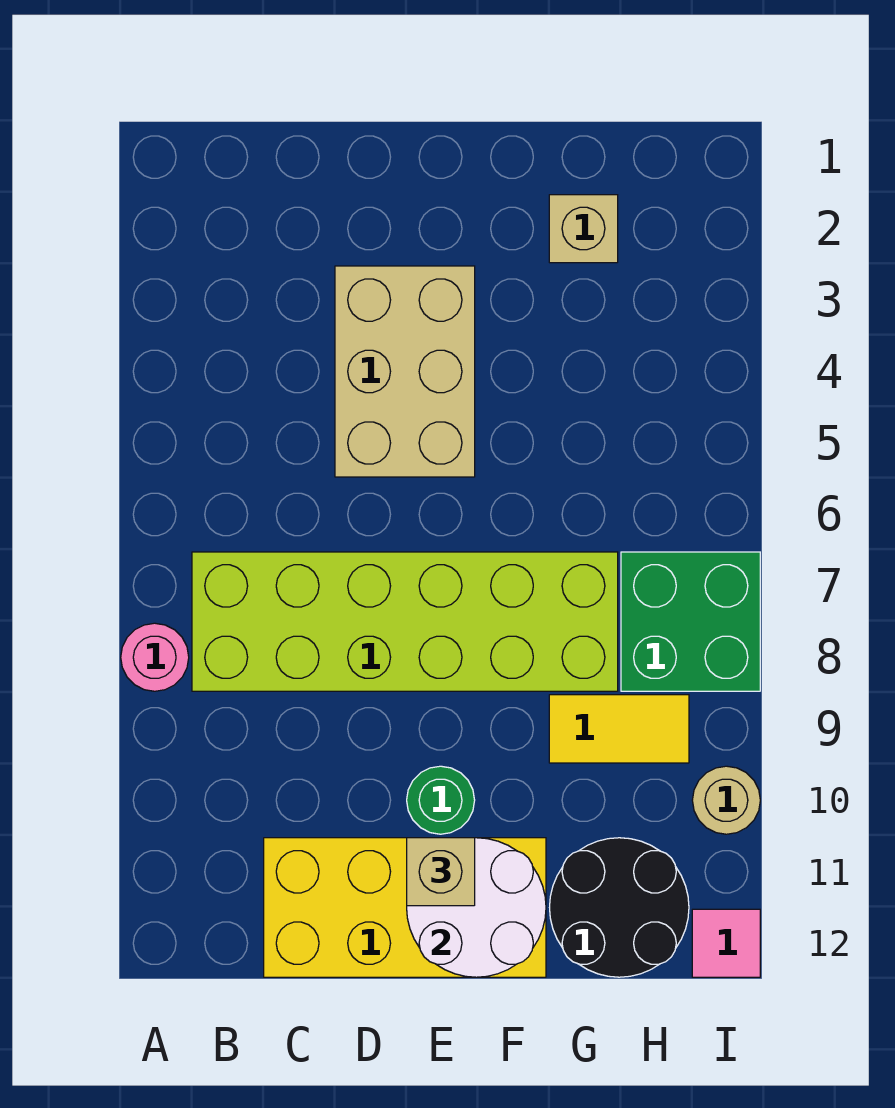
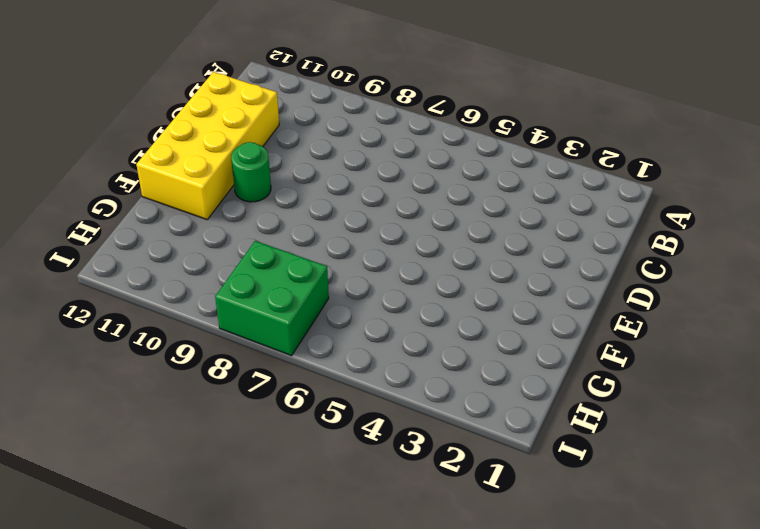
none -> pink round brick A8 level 1
none -> lime brick B7:G8 level 1
none -> tan brick D3:E5 level 1

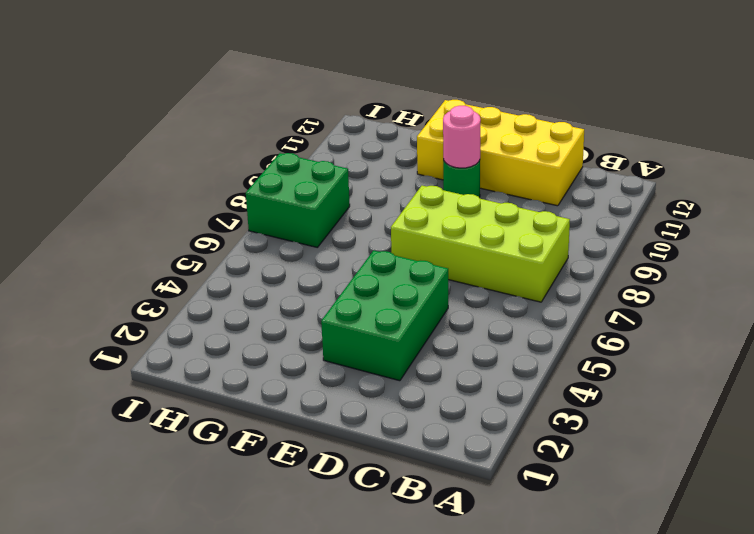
lime brick B7:E8 level 1 -> lime brick B7:G8 level 1
green brick D3:E5 level 1 -> tan brick D3:E5 level 1
pink round brick E10 level 2 -> pink round brick A8 level 1
none -> tan brick G2 level 1
none -> yellow tile G9:H9 level 1
none -> black round brick G11:H12 level 1

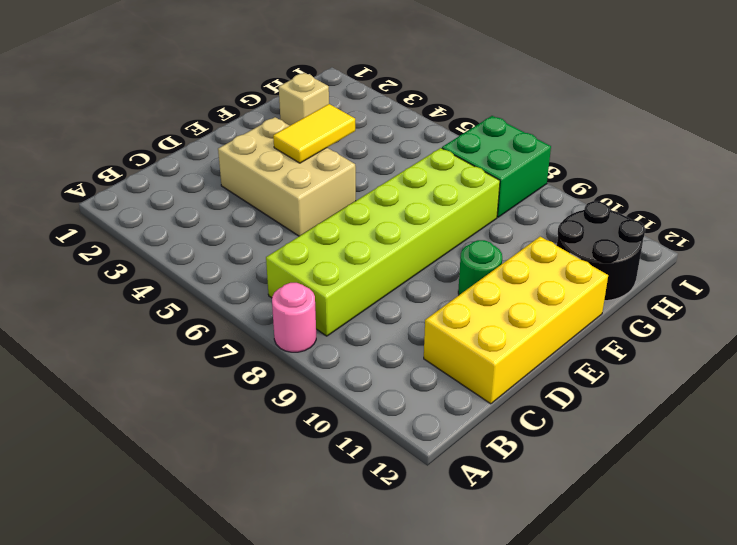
yellow tile E4:F4 level 2 -> yellow tile G9:H9 level 1
none -> tan round brick I10 level 1
none -> pink tile I12 level 1
none -> white round brick E11:F12 level 2

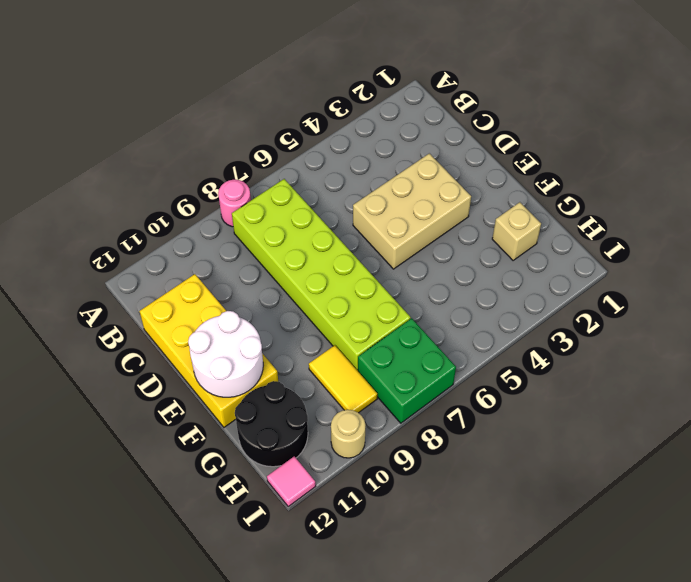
none -> green round brick E10 level 1
none -> tan brick E11 level 3

